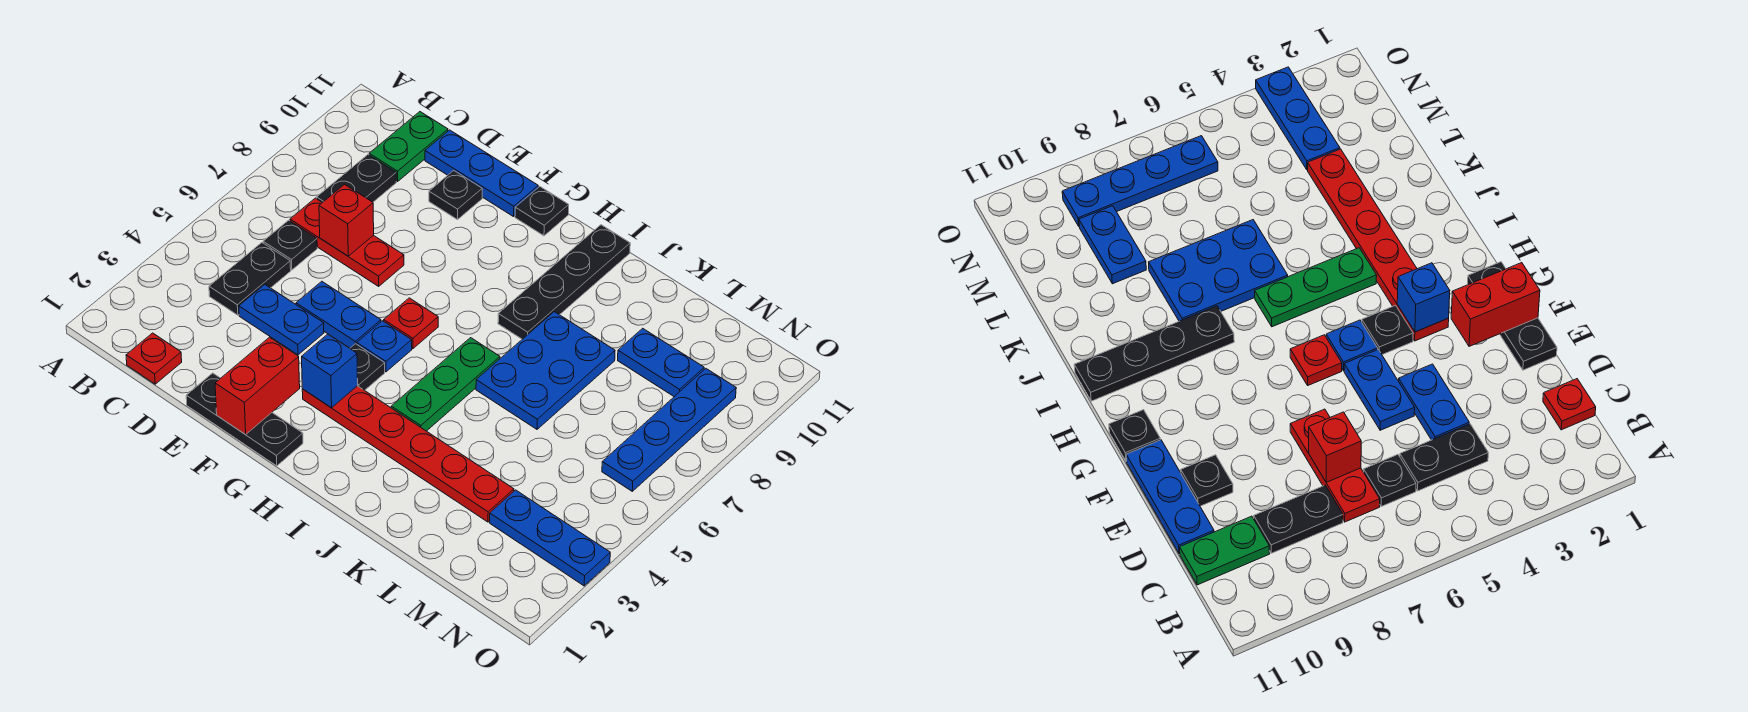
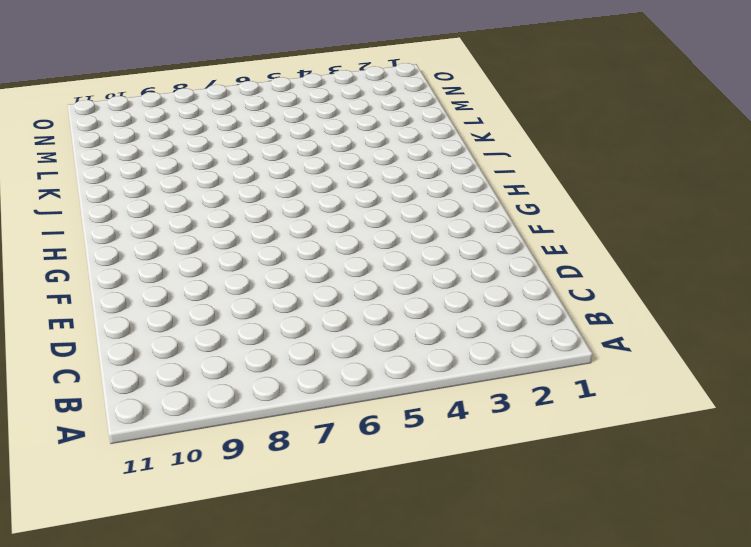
none -> red plate C1 level 1
none -> black plate C4:C5 level 1
none -> black plate C6 level 1

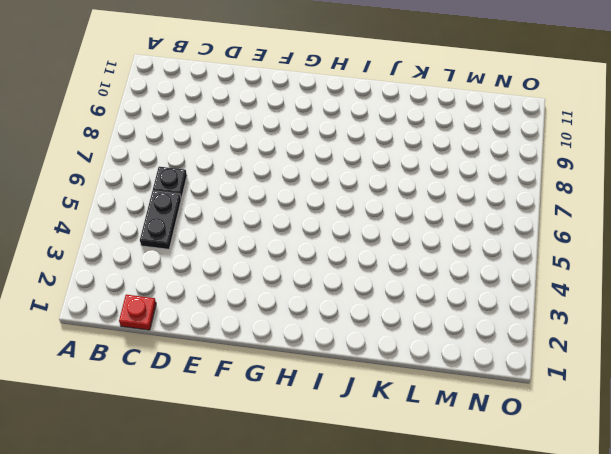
none -> red plate C7:E7 level 1
none -> black plate C8:C9 level 1
none -> green plate C10:C11 level 1

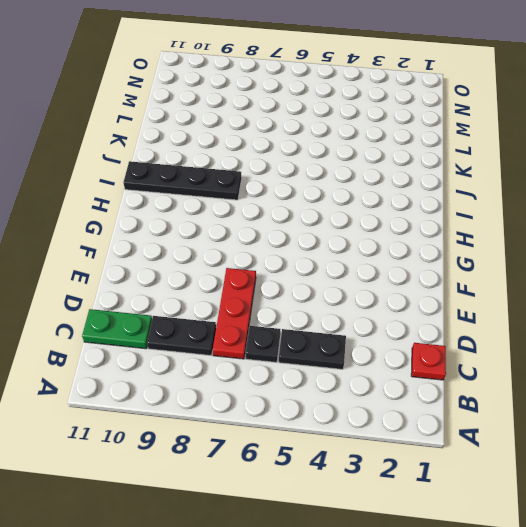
none -> blue plate D4:E4 level 1
none -> blue plate D11:F11 level 1
none -> black plate E1:G1 level 1

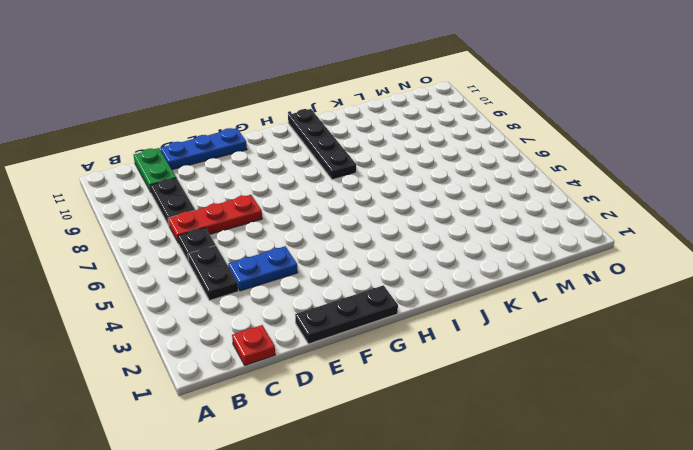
none -> blue plate E5:F5 level 1
none -> black plate E10 level 1
none -> red plate G3:L3 level 1

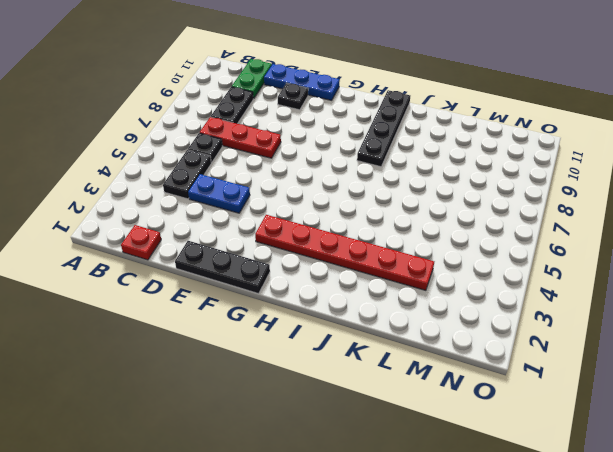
none -> blue plate E5:F5 level 1
none -> black plate G4 level 1
none -> blue plate G5 level 1

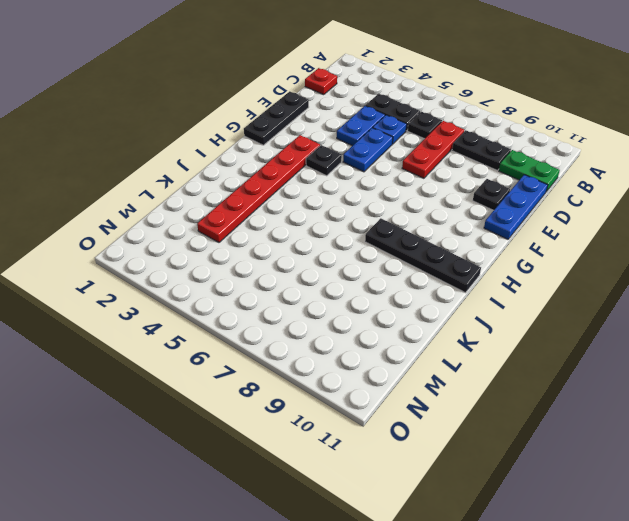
blue plate D5 level 1 -> blue plate G5 level 1
none -> red plate G6 level 1
none -> black plate G11 level 1
none -> green plate I4:I6 level 1

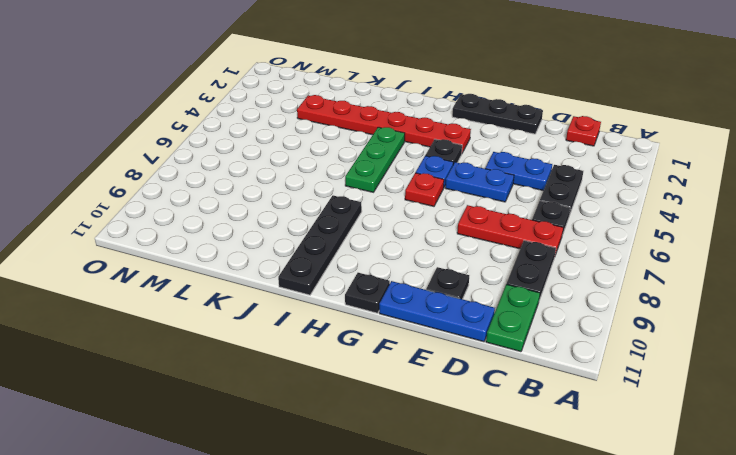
none -> blue plate J6:K8 level 1
none -> blue plate L9:M9 level 1
none -> blue plate M3:O3 level 1

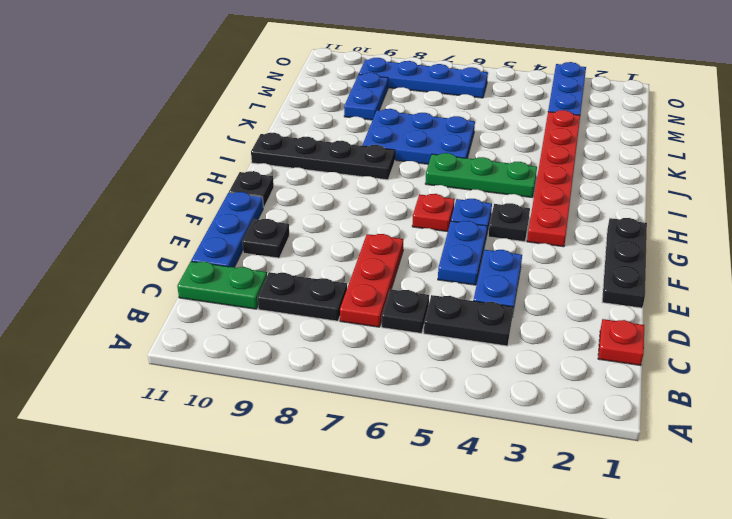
none -> red brick D7 level 2
none -> red brick F1:F2 level 2
none -> blue brick G3 level 2

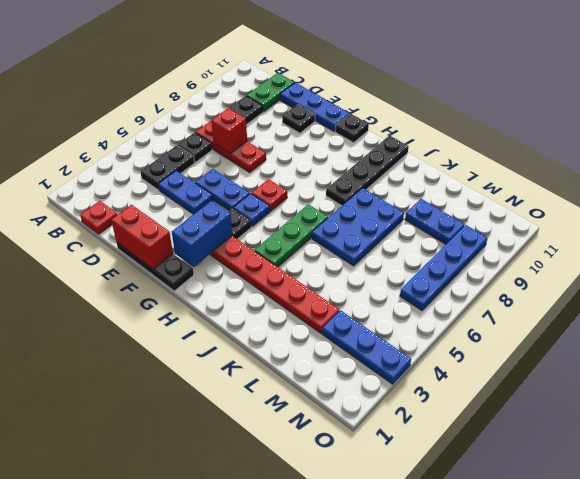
red brick E1:F1 level 2 -> red brick F1:F2 level 2
blue brick G2:G3 level 2 -> blue brick G3 level 2

